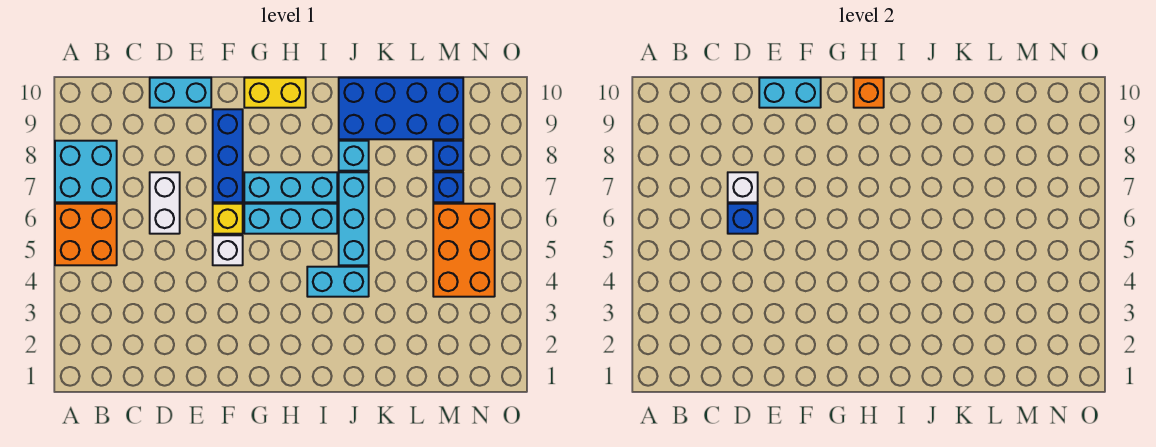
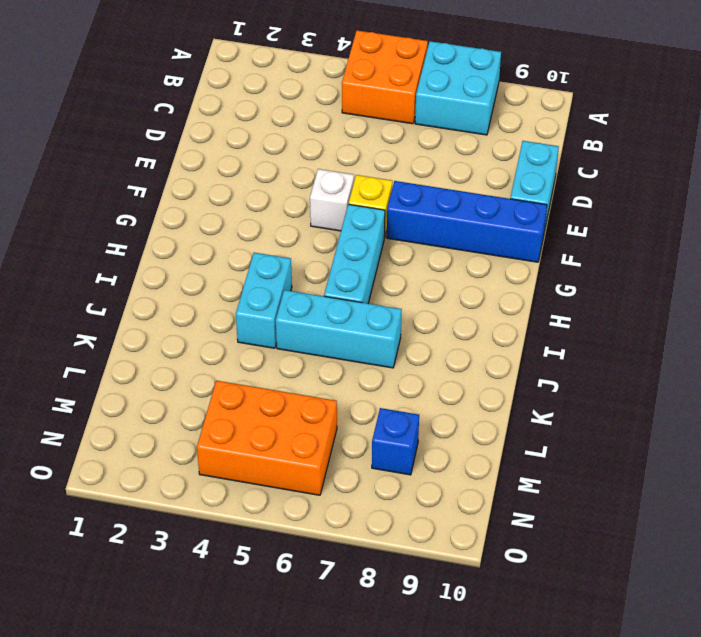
blue brick F7:F10 level 1 -> blue brick F7:F9 level 1
none -> white brick D6:D7 level 1
none -> cyan brick G7:I7 level 1
none -> yellow brick G10:H10 level 1

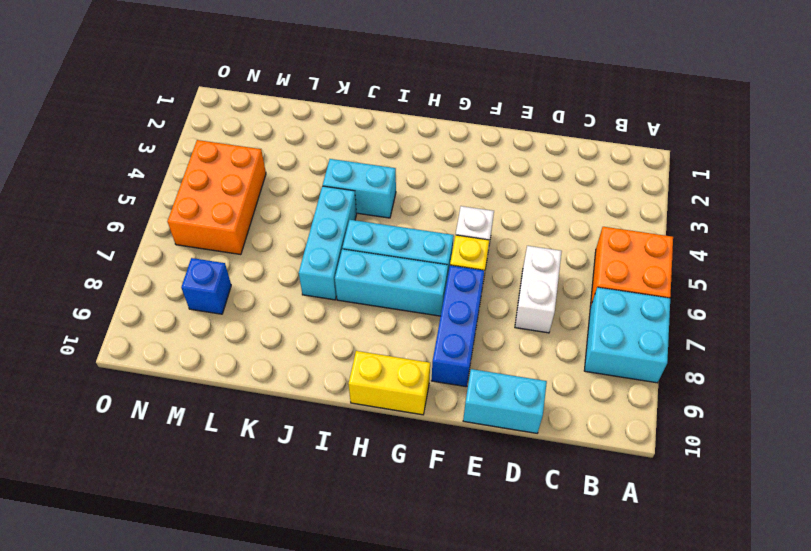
none -> cyan brick J8 level 1
none -> blue brick J9:M10 level 1
none -> blue brick M7 level 1

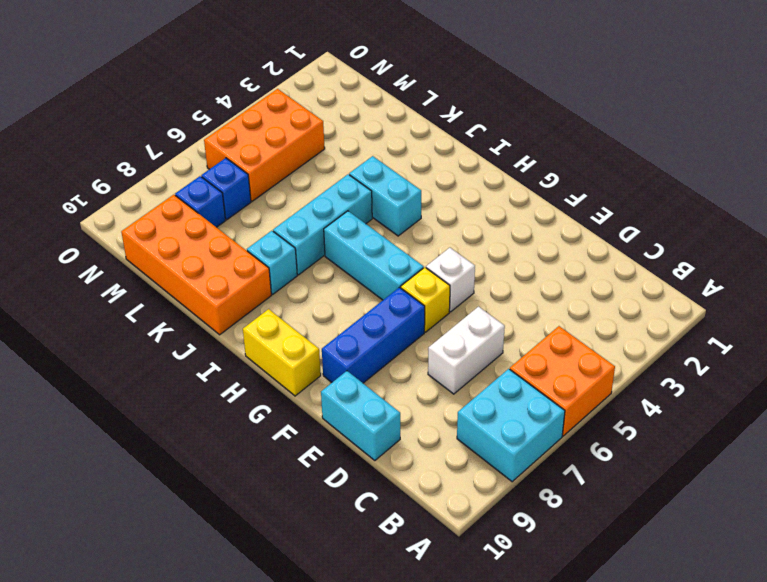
orange brick J9:M10 level 1 -> blue brick J9:M10 level 1
none -> cyan brick G7:I7 level 1
none -> blue brick D6 level 2
none -> white brick D7 level 2

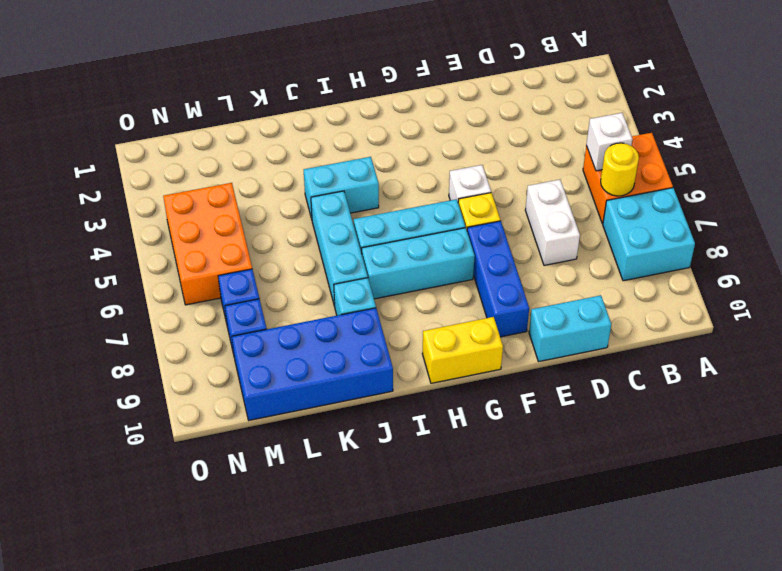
white brick B5 level 2 -> white brick D7 level 2
yellow round brick B6 level 2 -> none
none -> blue brick D6 level 2
none -> cyan brick E10:F10 level 2
none -> orange brick H10 level 2

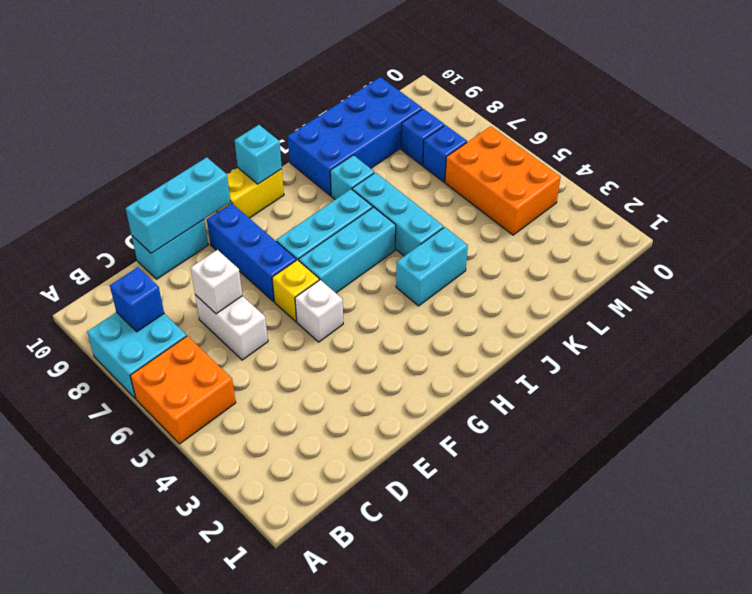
blue brick B8 level 2 -> blue brick D6 level 2
cyan brick D10:F10 level 2 -> cyan brick E10:F10 level 2
cyan brick H10 level 2 -> orange brick H10 level 2

